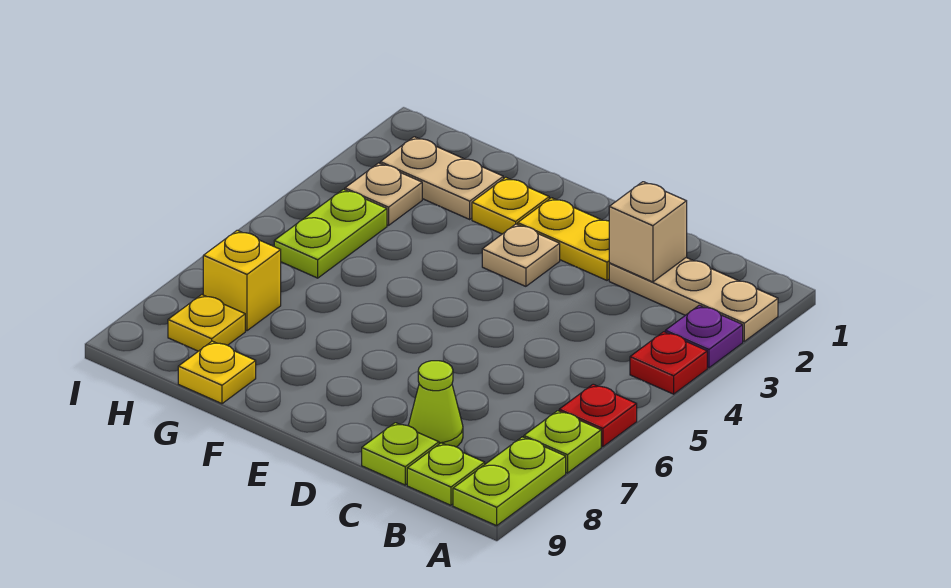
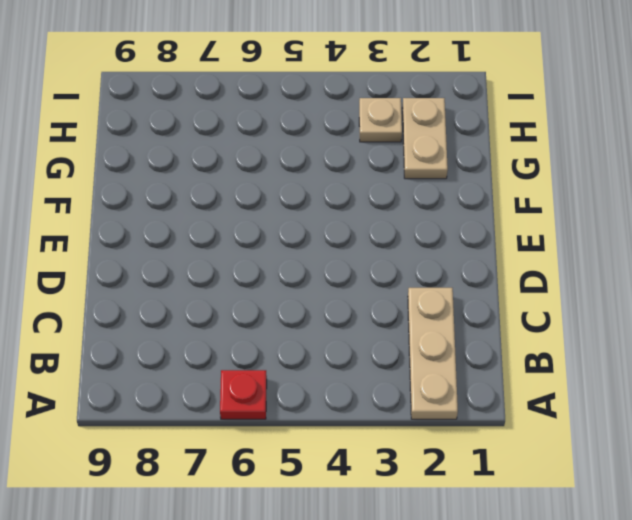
none -> purple plate A3 level 1
none -> red plate A4 level 1
none -> lime plate A7 level 1

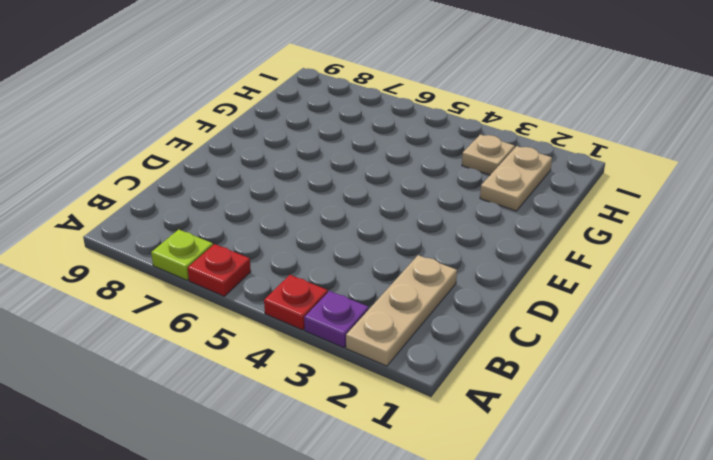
none -> lime plate A8:A9 level 1
none -> lime plate B9 level 1
none -> lime cone C8 level 1

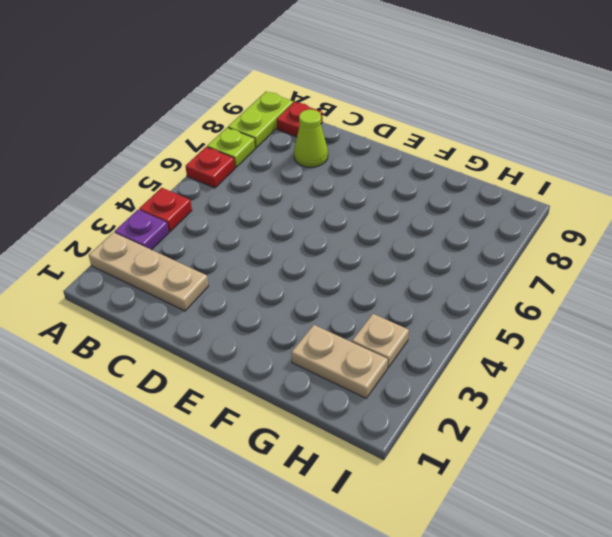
red plate B9 level 1 -> lime plate B9 level 1
none -> lime plate C9 level 1
none -> yellow plate D2:E2 level 1
none -> tan plate E3 level 1

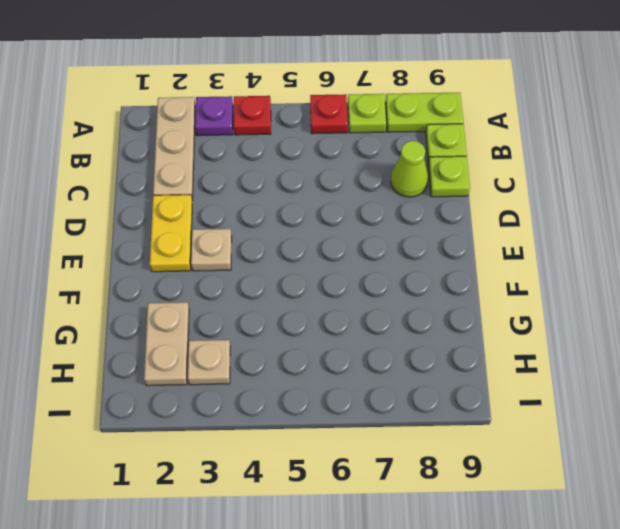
none -> yellow plate F2 level 1
none -> yellow plate G9 level 1
none -> lime plate H4:H5 level 1

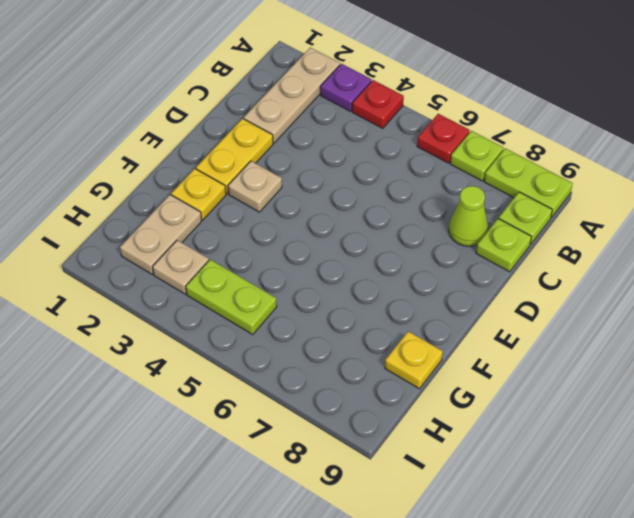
none -> yellow brick H7 level 1
none -> yellow plate H8 level 1
none -> tan brick C2 level 2

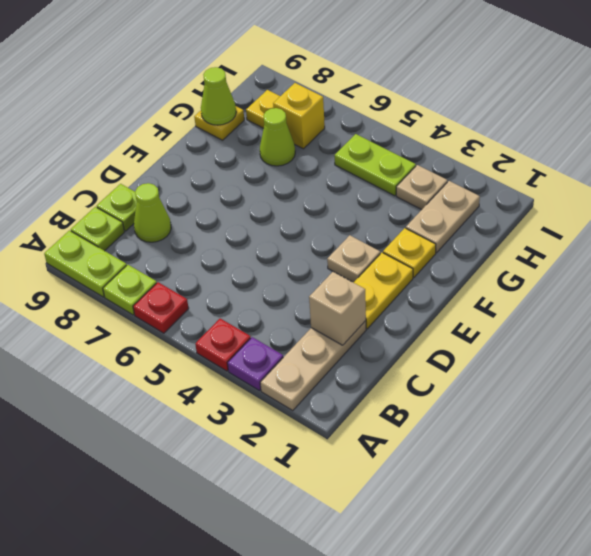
lime cone G7 level 1 -> none
lime cone G9 level 2 -> none

